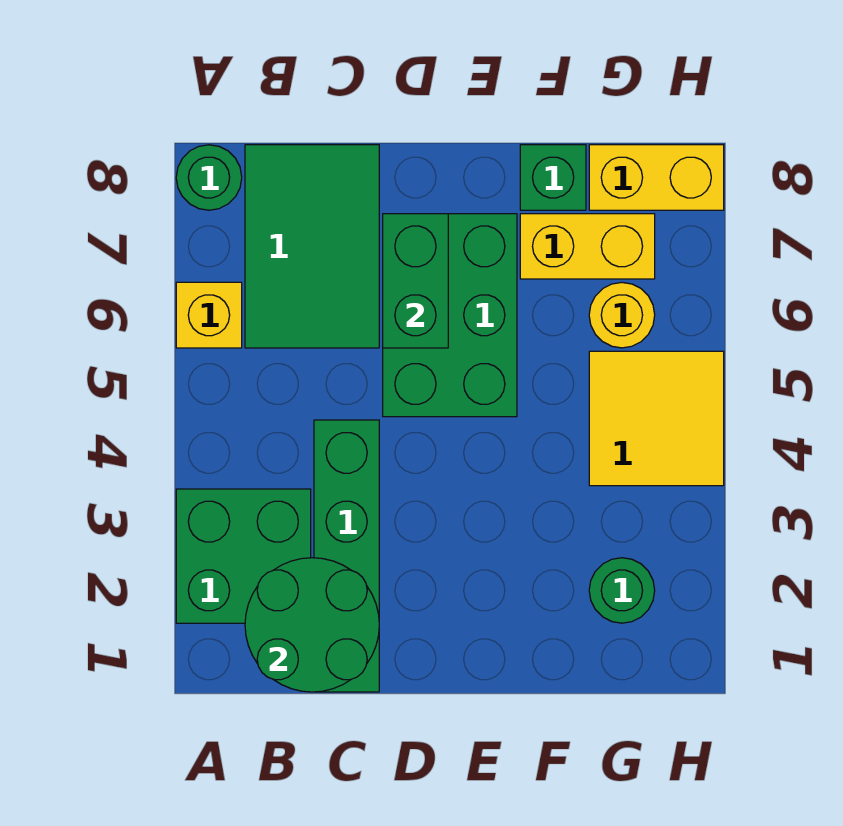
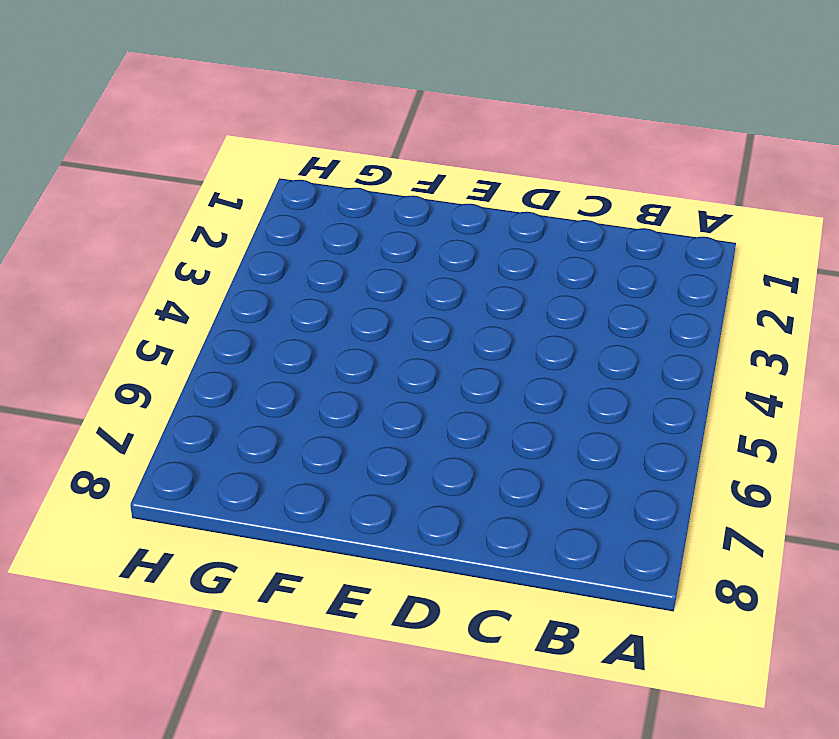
none -> green brick A2:B3 level 1
none -> yellow brick A6 level 1
none -> green round brick A8 level 1

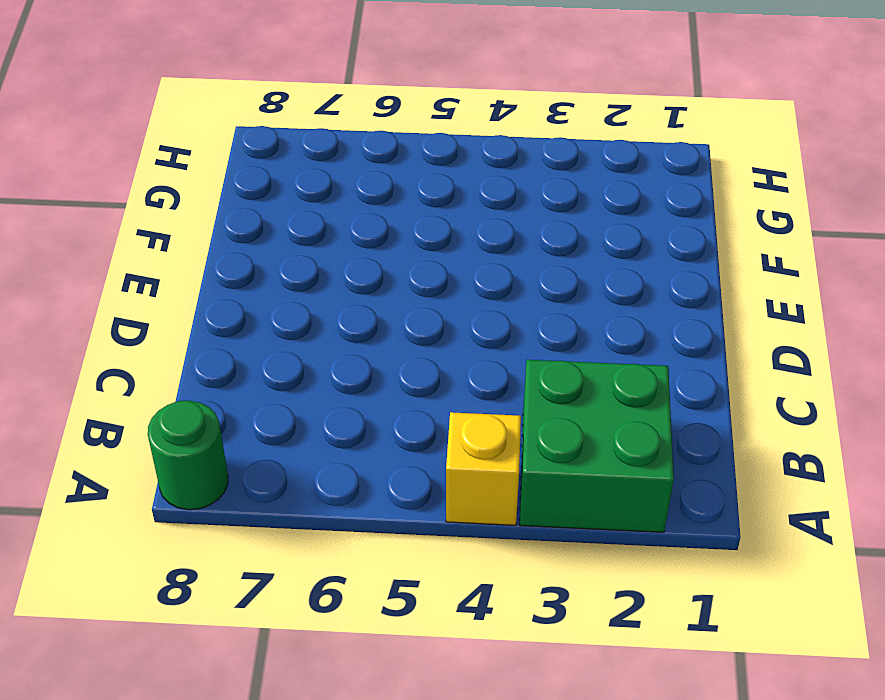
yellow brick A4 level 1 -> yellow brick A6 level 1
none -> green tile B6:C8 level 1
none -> green brick C1:C4 level 1
none -> green brick D5:E7 level 1

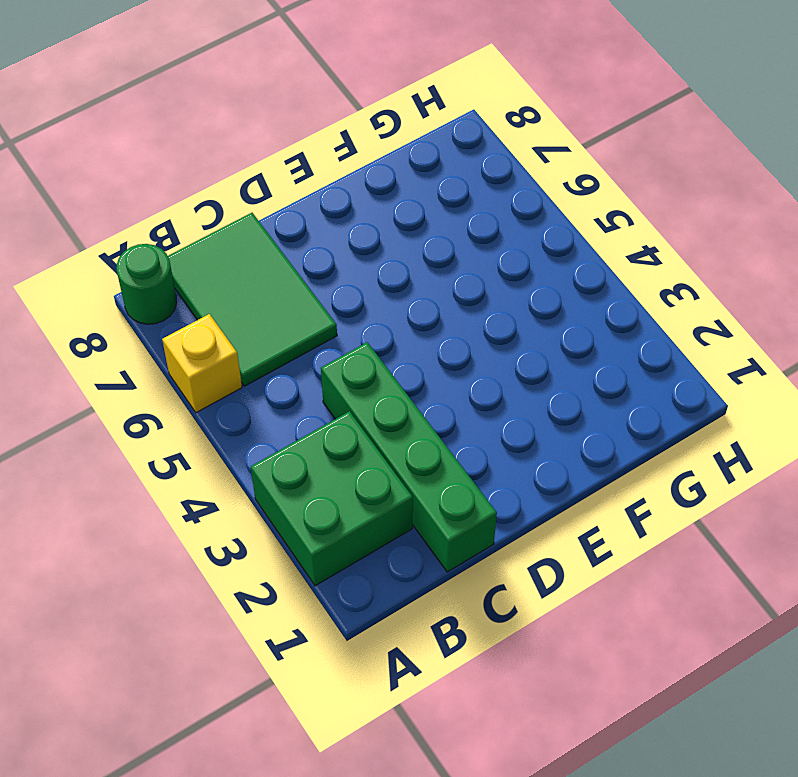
none -> green brick D5:E7 level 1
none -> yellow brick F7:G7 level 1
none -> green brick F8 level 1

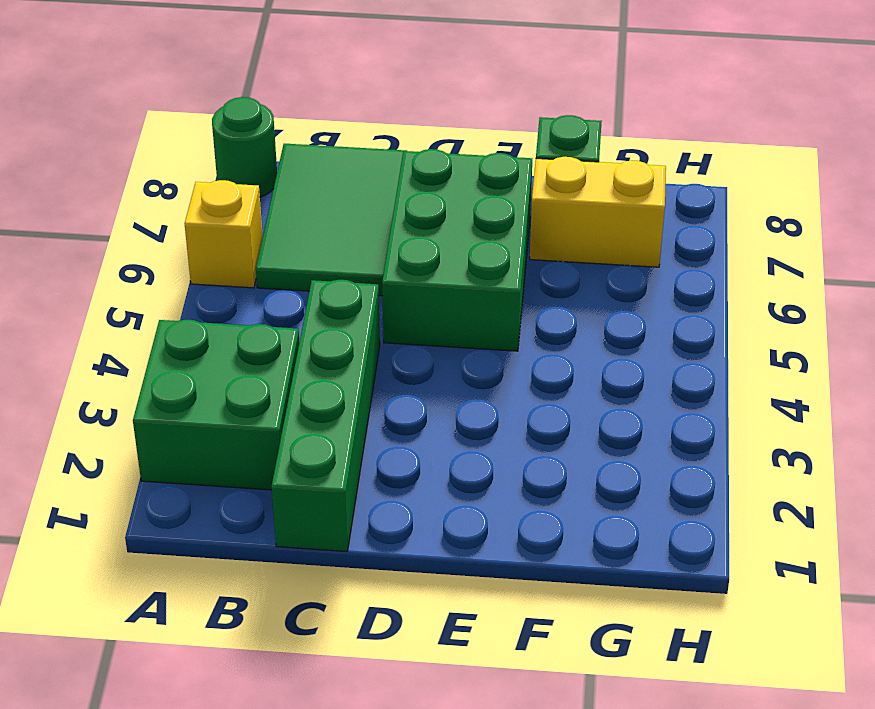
none -> green round brick G2 level 1
none -> yellow tile G4:H5 level 1
none -> yellow round brick G6 level 1

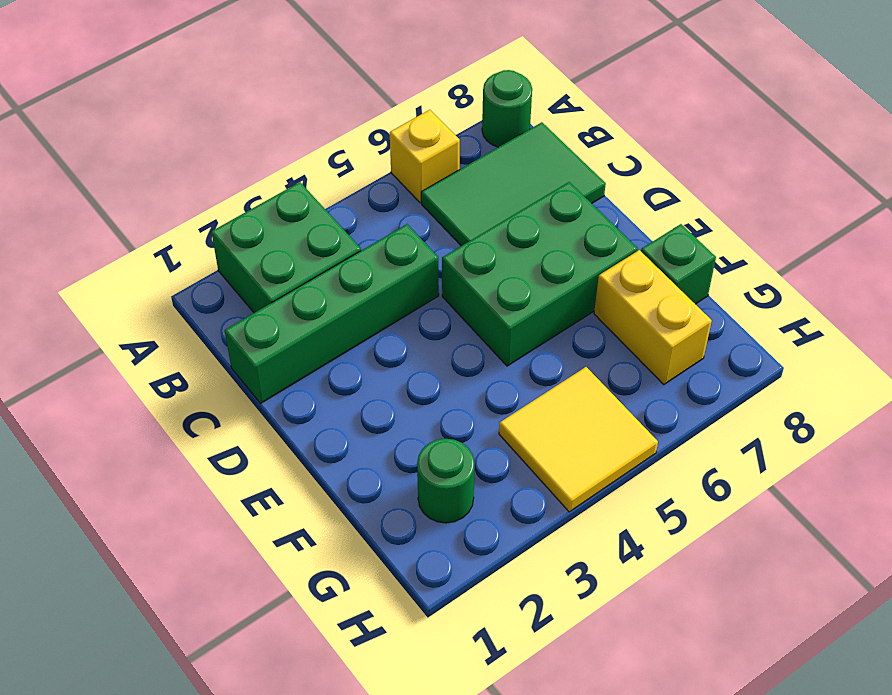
none -> yellow round brick G6 level 1
none -> yellow brick G8:H8 level 1
none -> green round brick B1:C2 level 2

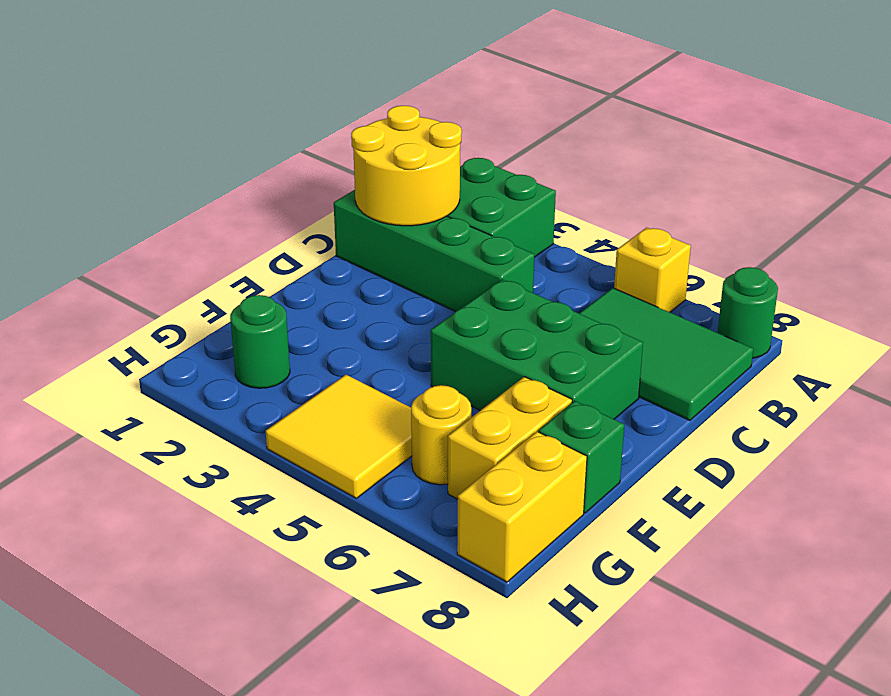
yellow round brick B1:C2 level 2 -> green round brick B1:C2 level 2
none -> green brick D6:D7 level 2

